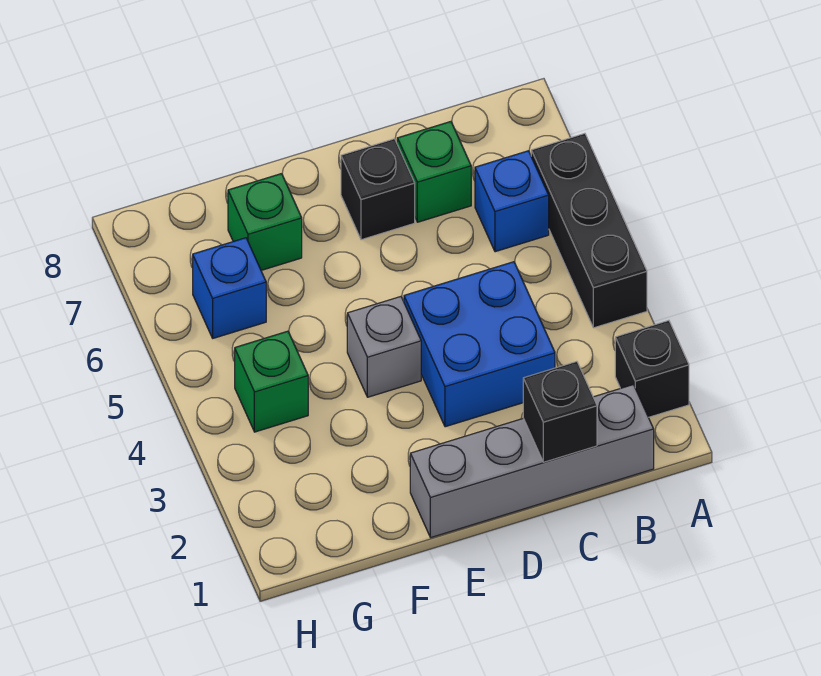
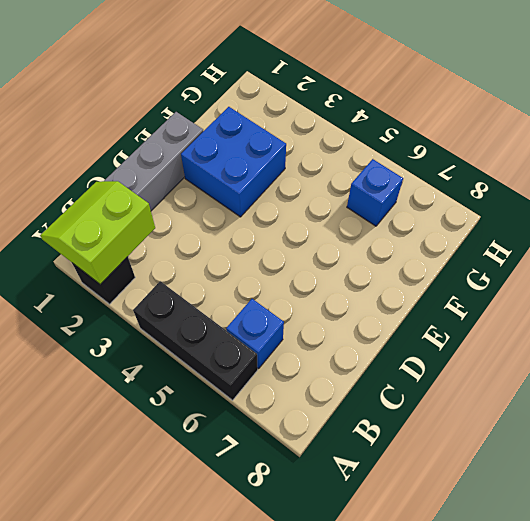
lime slope A1:B2 level 2 top 2 -> none
blue brick E2:F3 level 1 -> blue brick C3:D4 level 1
none -> green brick C7 level 1
none -> black brick D7 level 1
none -> grey brick E4 level 1

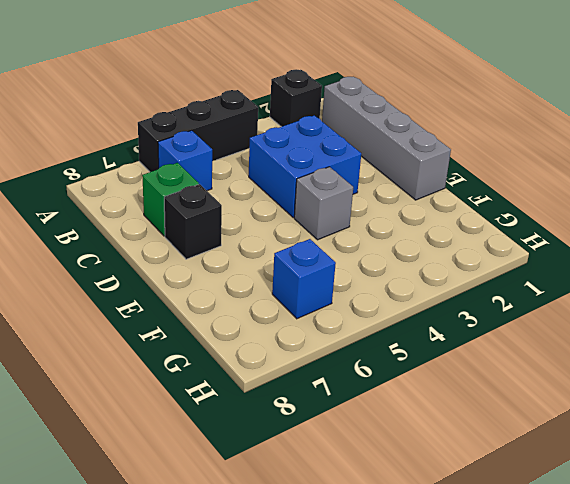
none -> green brick F7 level 1
none -> green brick G4 level 1
none -> black brick C1 level 2

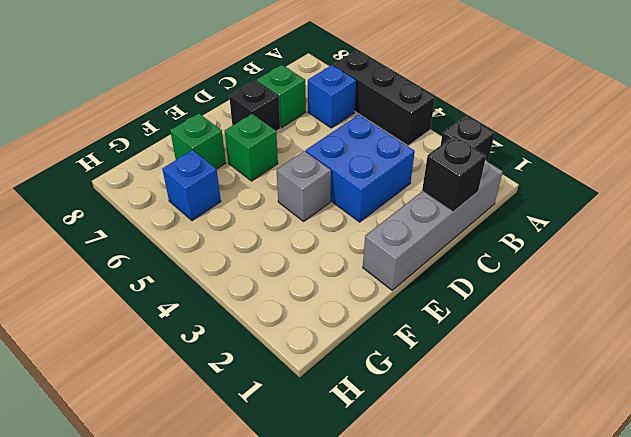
green brick E6 level 1 -> green brick G4 level 1

